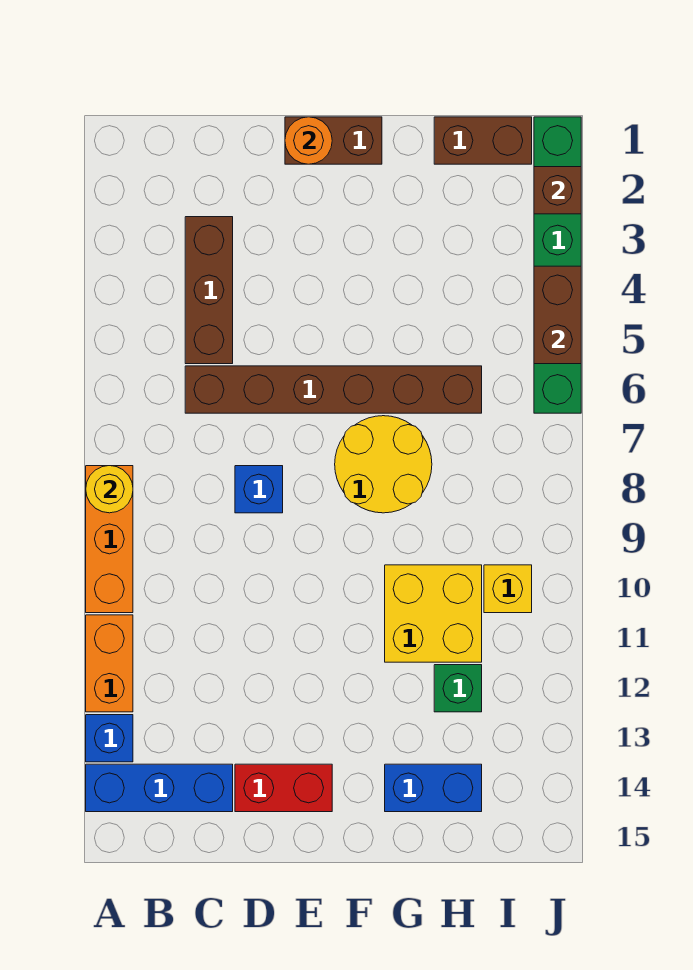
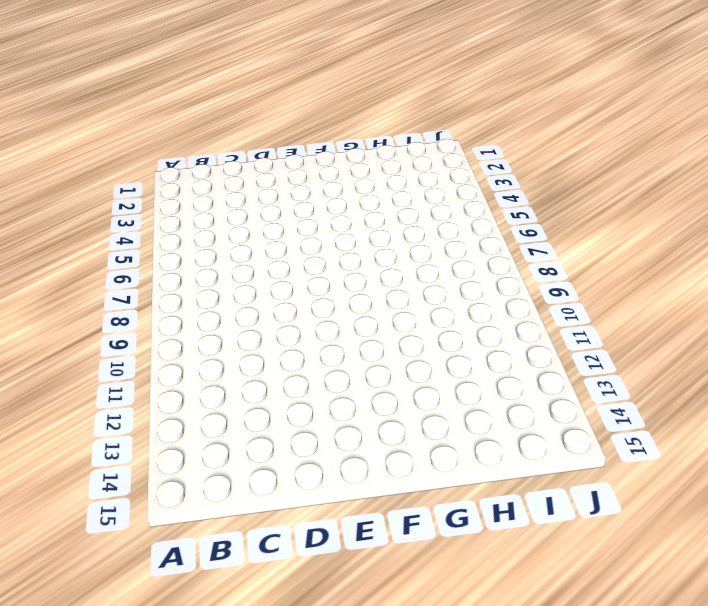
none -> orange brick A8:A10 level 1
none -> orange brick A11:A12 level 1
none -> blue brick A13 level 1

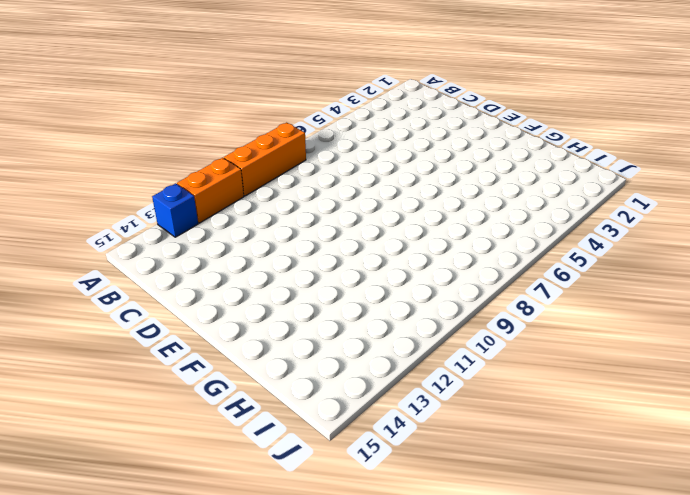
none -> blue brick A14:C14 level 1
none -> brown brick C3:C5 level 1
none -> brown brick C6:H6 level 1

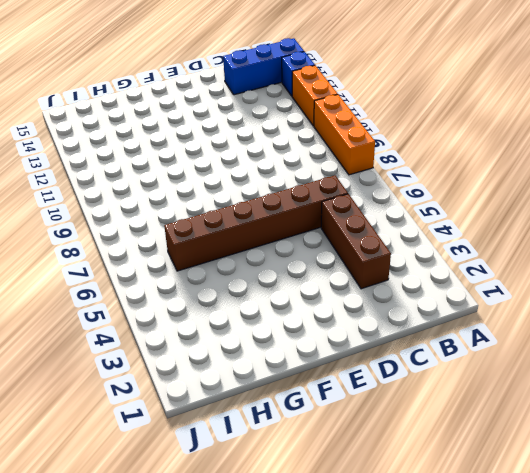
none -> blue brick D8 level 1
none -> red brick D14:E14 level 1
none -> brown brick E1:F1 level 1

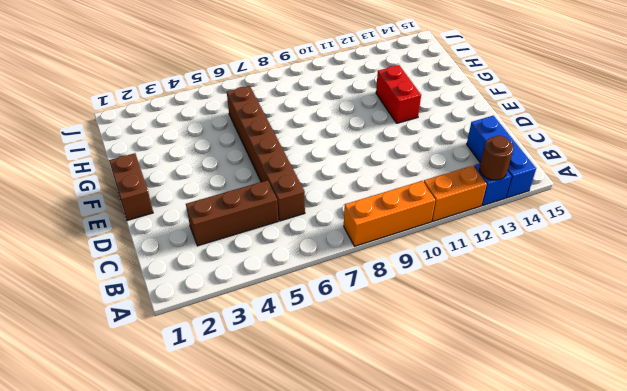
brown round brick A13 level 2 -> none
red brick F12:G12 level 1 -> red brick D14:E14 level 1
none -> blue brick D8 level 1
none -> yellow round brick F7:G8 level 1
none -> yellow brick G10:H11 level 1

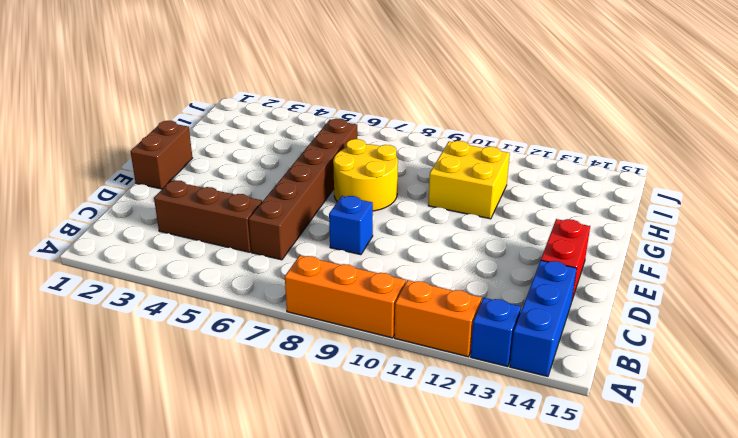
none -> blue brick G14:H14 level 1
none -> brown brick H1:I1 level 1
none -> green brick H12 level 1

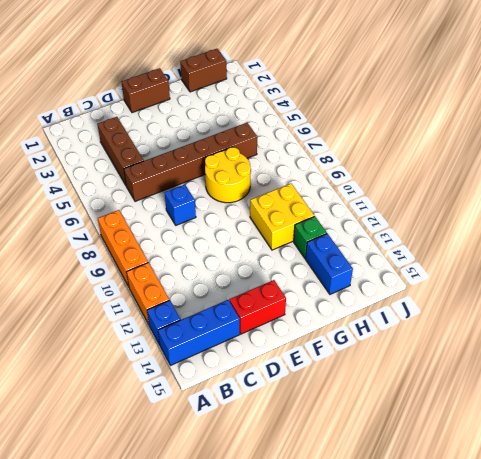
blue brick H13:H14 level 1 -> blue brick G14:H14 level 1
none -> yellow brick I10 level 1
none -> green brick J1:J6 level 1
none -> yellow round brick A8 level 2

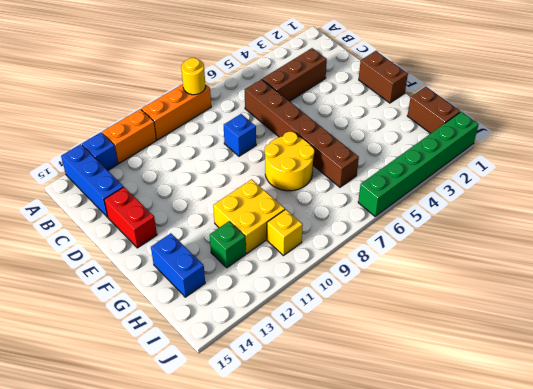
none -> orange round brick E1 level 2
none -> brown brick J2 level 2
none -> brown brick J4:J5 level 2

